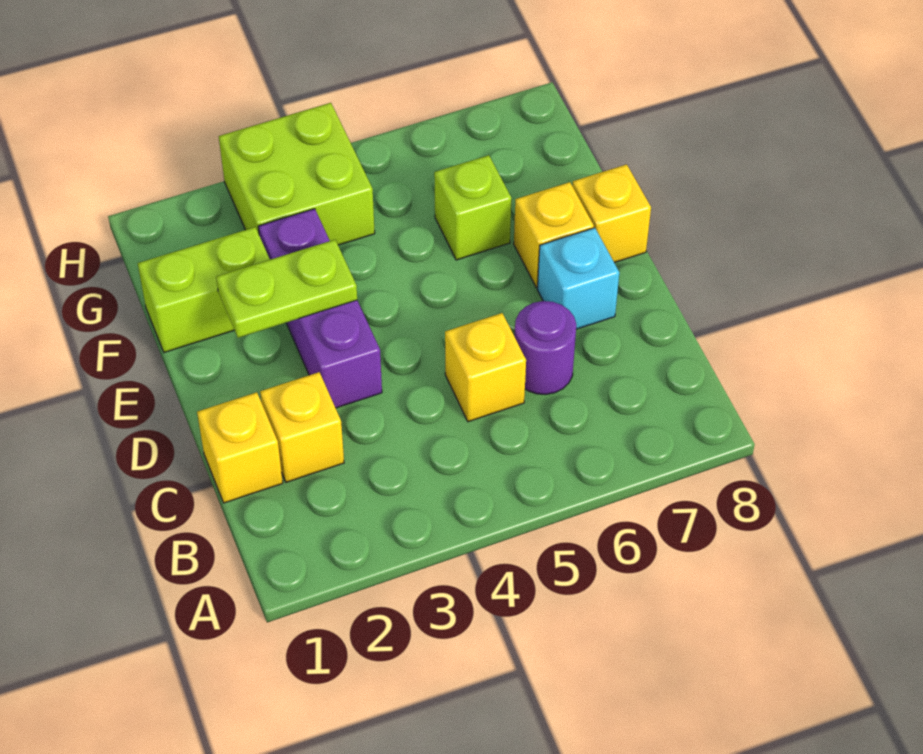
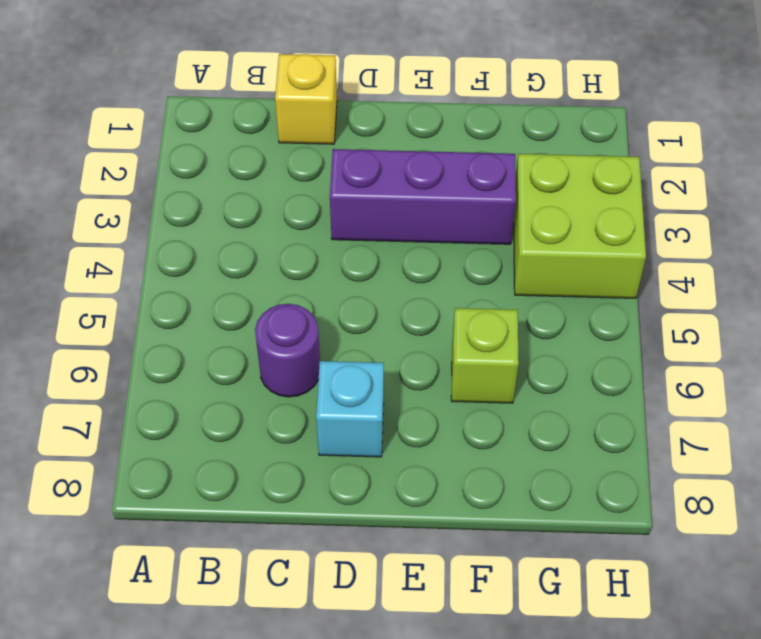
none -> yellow brick C2 level 1
none -> yellow brick C5 level 1
none -> yellow brick E7 level 1

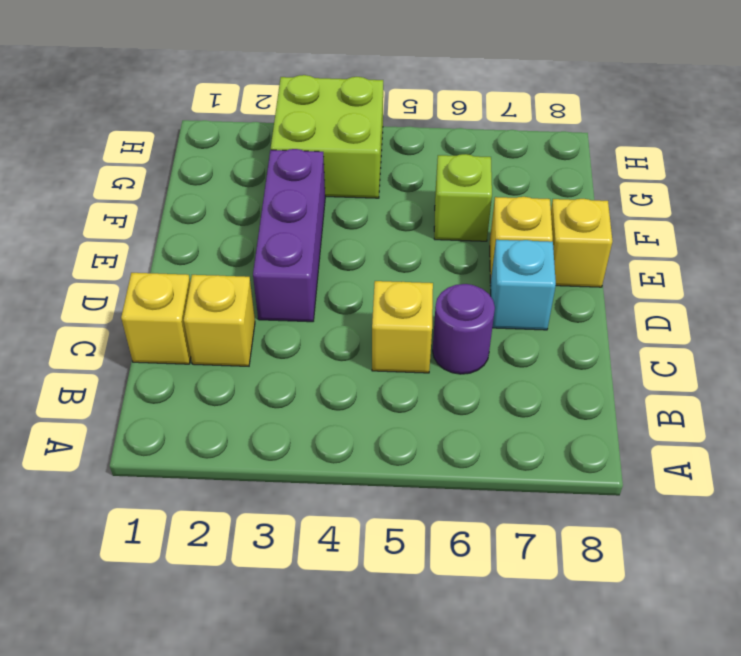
none -> lime brick F1:F2 level 1
none -> lime plate E2:E3 level 2

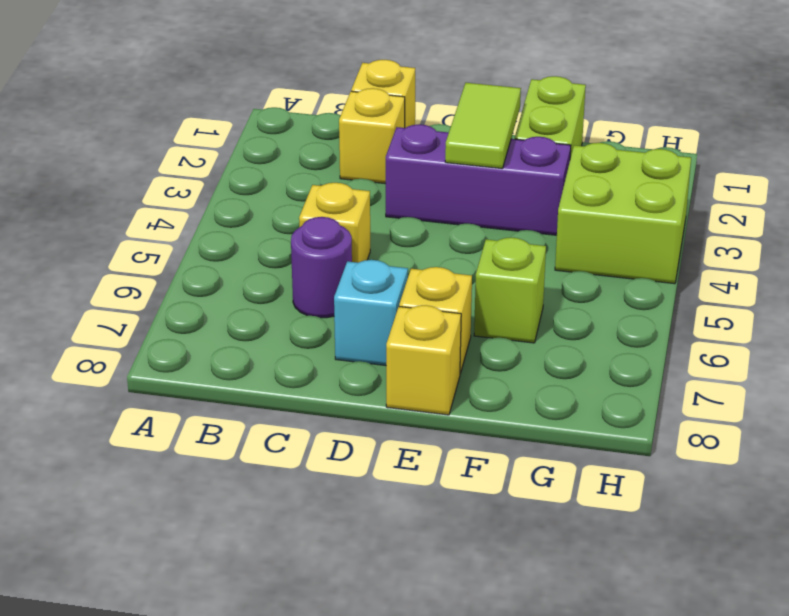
lime tile E2:E3 level 2 -> lime plate E2:E3 level 2

